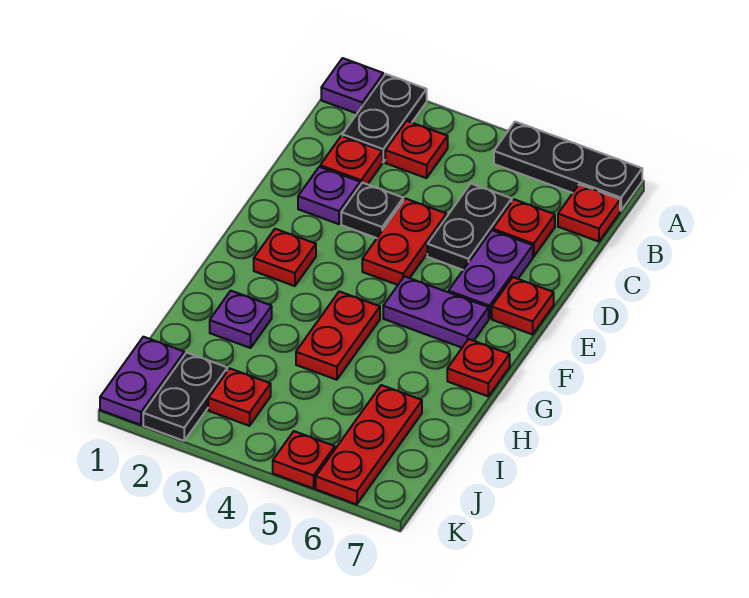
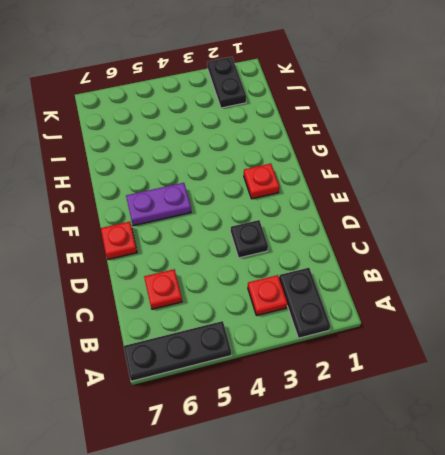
none -> purple plate A1 level 1
none -> red plate B7 level 1
none -> red plate C2 level 1

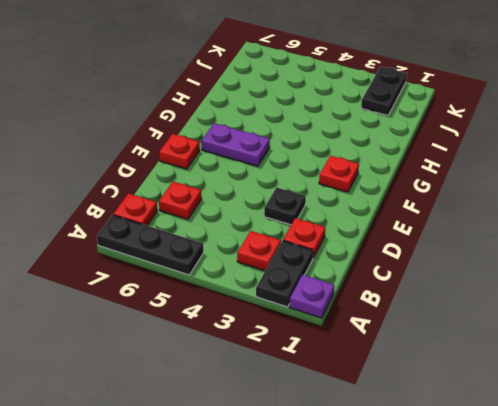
none -> black plate C5:D5 level 1
none -> purple plate D2 level 1
none -> red plate D4:E4 level 1

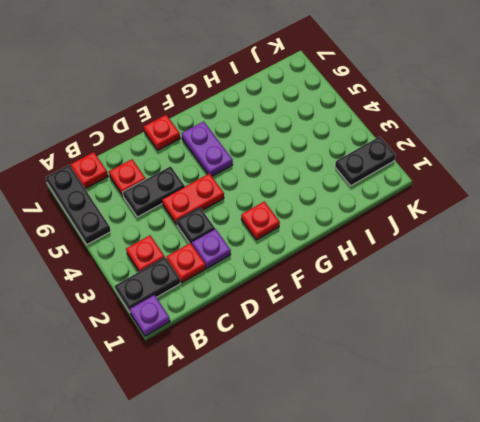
none -> purple plate D6:E6 level 1
none -> red plate G4:H4 level 1
none -> red plate G7 level 1

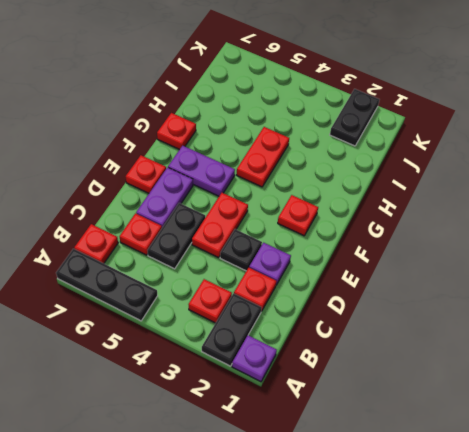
none -> purple plate H2 level 1
none -> red plate I6:K6 level 1
none -> purple plate J1:K1 level 1

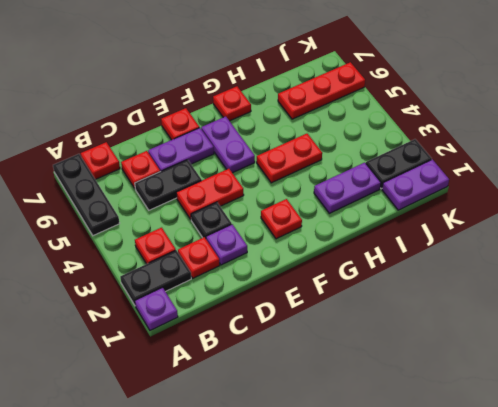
purple plate H2:I2 level 1 -> purple plate H2 level 1
none -> red plate J3 level 1
none -> red plate K5 level 1

